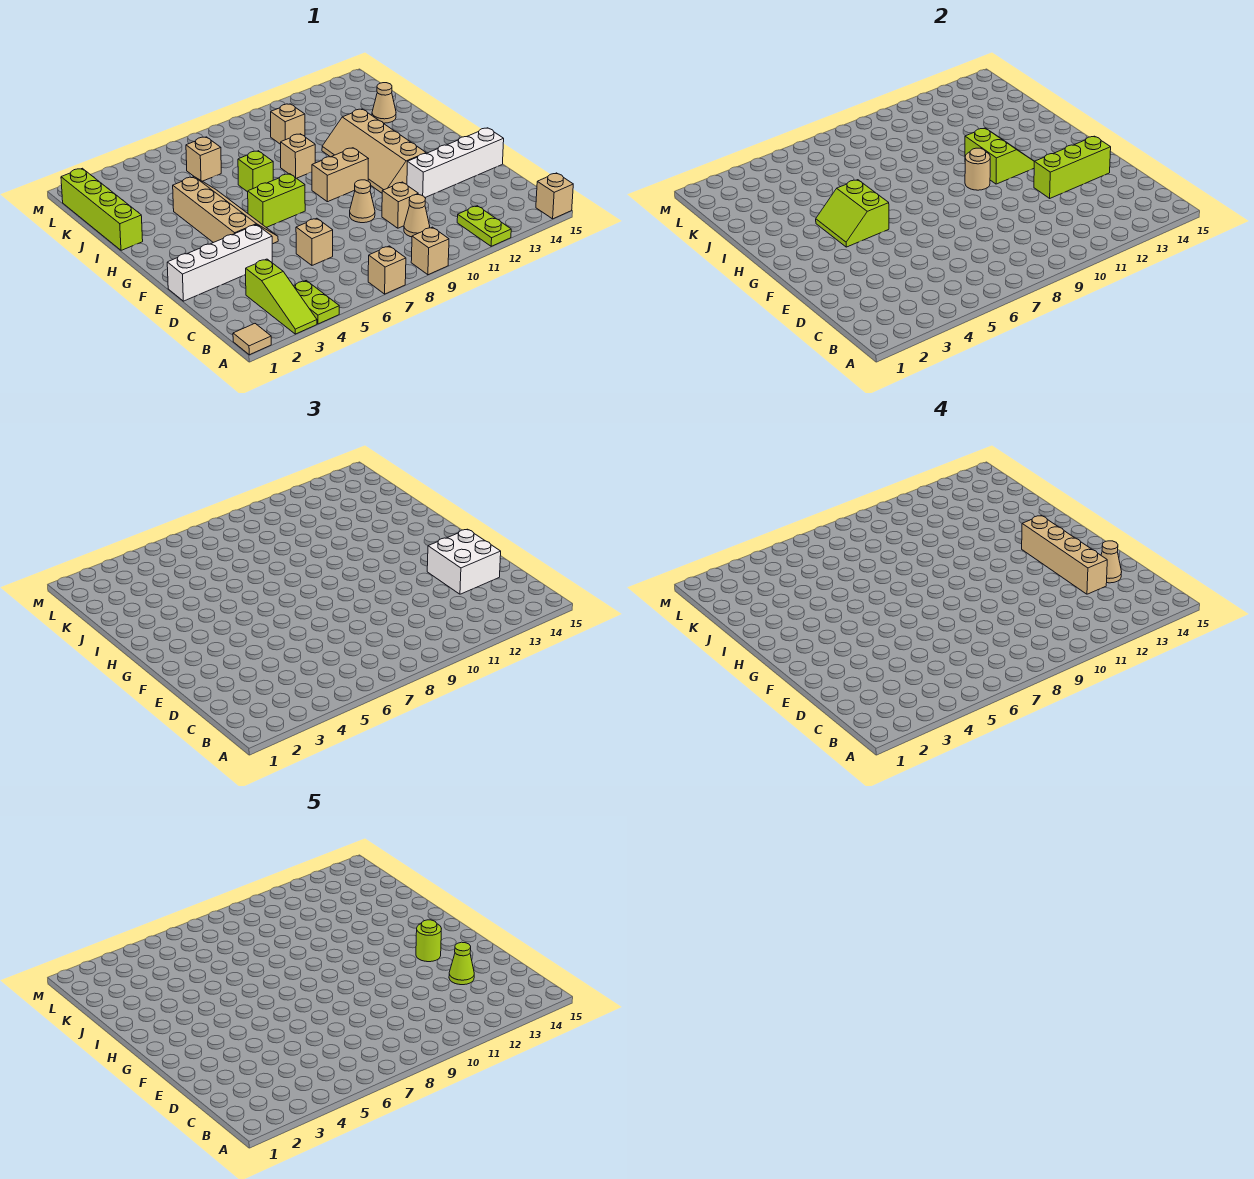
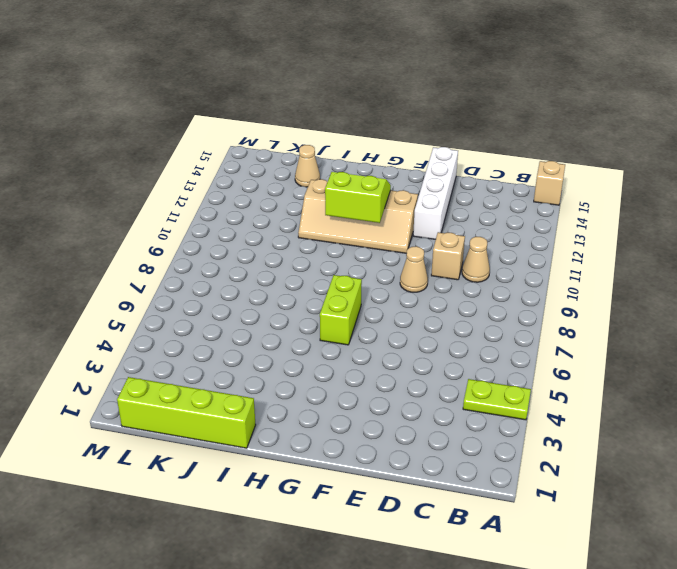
none -> tan tile A1 level 1
none -> lime slope A3:C3 level 1 top C
none -> tan brick A7 level 1
none -> tan brick A9 level 1

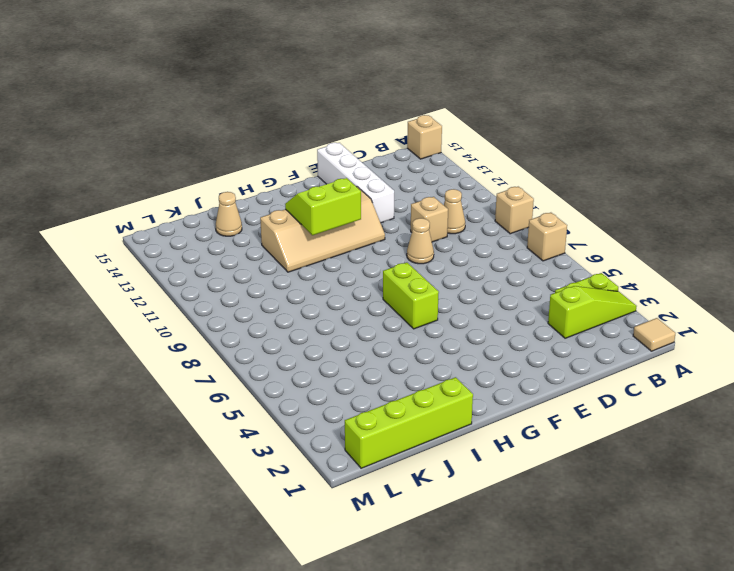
none -> lime plate A12:B12 level 1
none -> tan brick D6 level 1
none -> white brick E1:E4 level 1
none -> tan slope F4:I5 level 1 top 4

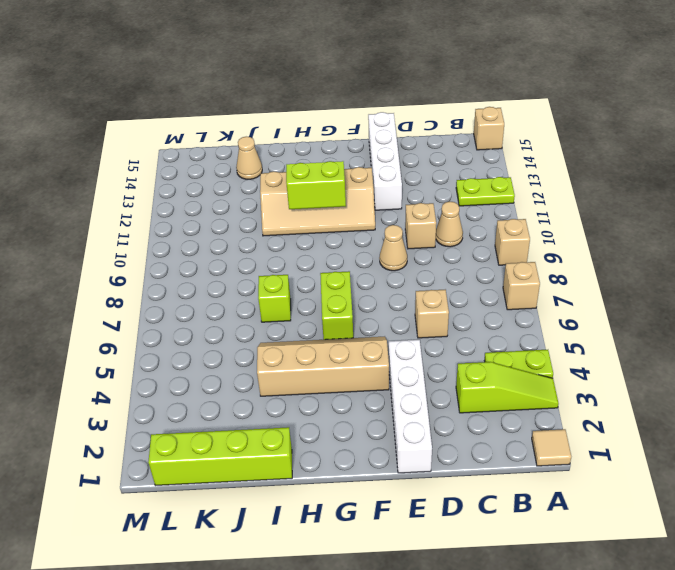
none -> tan brick G9:G10 level 1
none -> tan brick I9 level 1
none -> tan brick K6 level 1
none -> tan brick K10 level 1

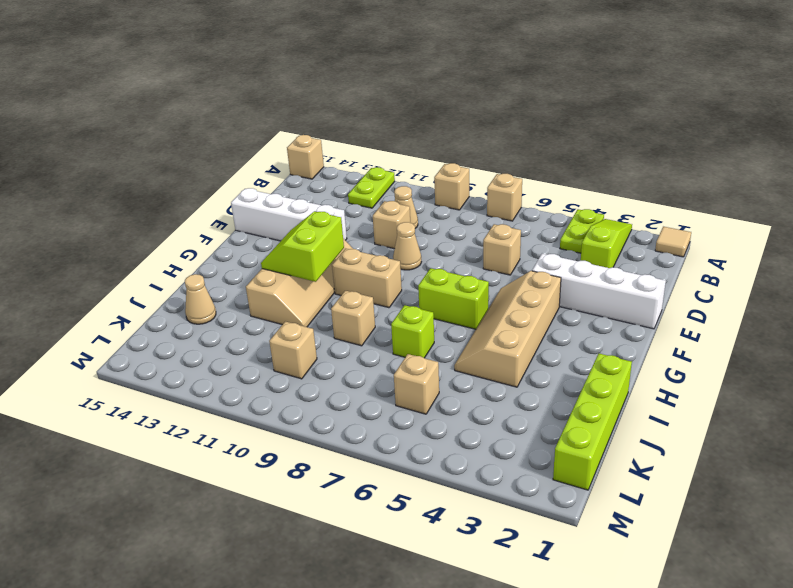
none -> lime brick E12:E14 level 2
none -> lime slope G4:H5 level 2 top 5
none -> tan round brick G10 level 2
none -> white brick D13:E14 level 3

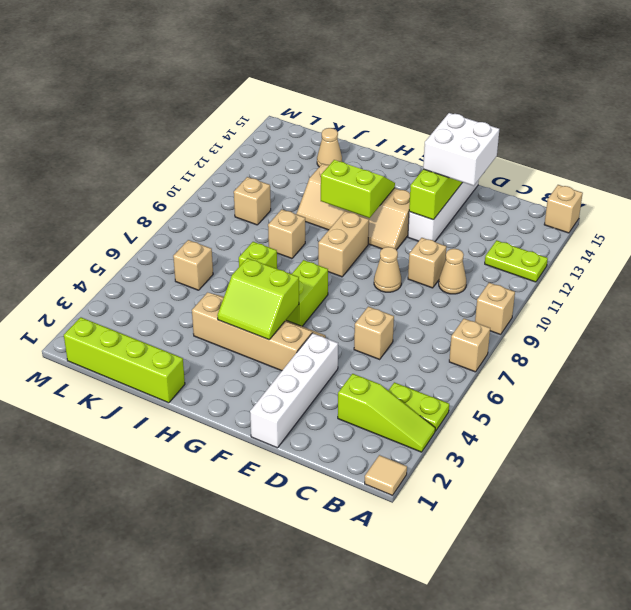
none -> tan round brick G10 level 2
none -> tan brick D13:G13 level 4
none -> tan cone D14 level 4
none -> lime cone D13 level 5

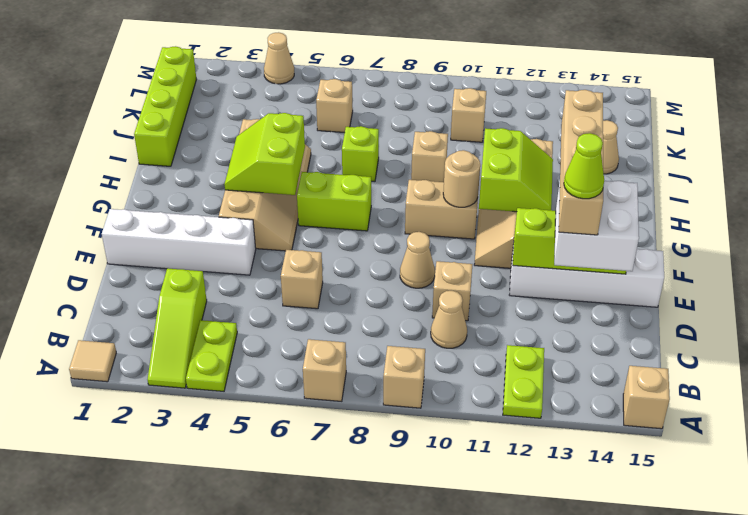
tan cone M4 level 1 -> tan cone D14 level 4
none -> lime round brick F13 level 5

